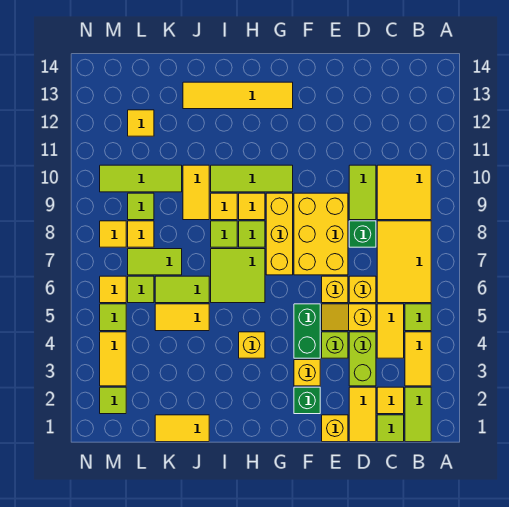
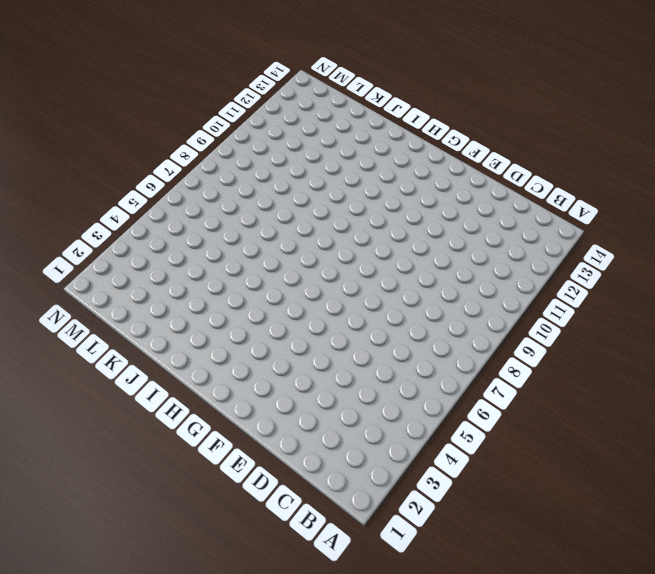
none -> lime tile B1:B2 level 1
none -> yellow tile B3:B4 level 1
none -> lime tile B5 level 1
none -> yellow tile B6:C8 level 1

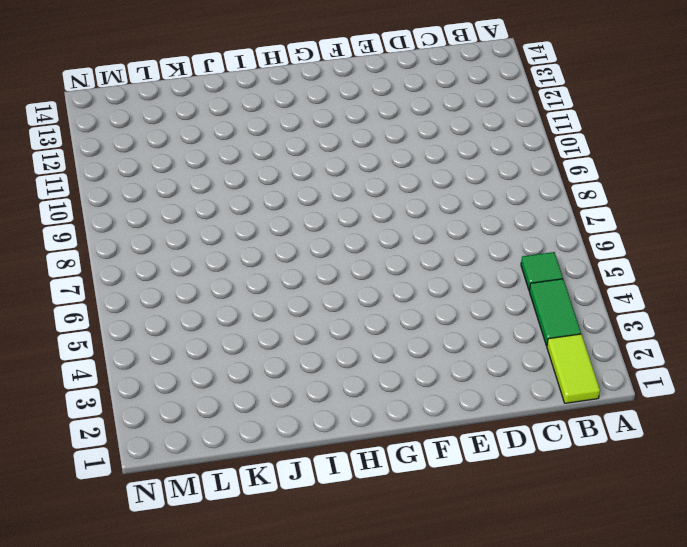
green tile B3:B4 level 1 -> yellow tile B3:B4 level 1
green tile B5 level 1 -> lime tile B5 level 1
none -> yellow tile B6:C8 level 1
none -> yellow tile B9:C10 level 1
none -> lime tile C1 level 1
none -> yellow tile C2 level 1

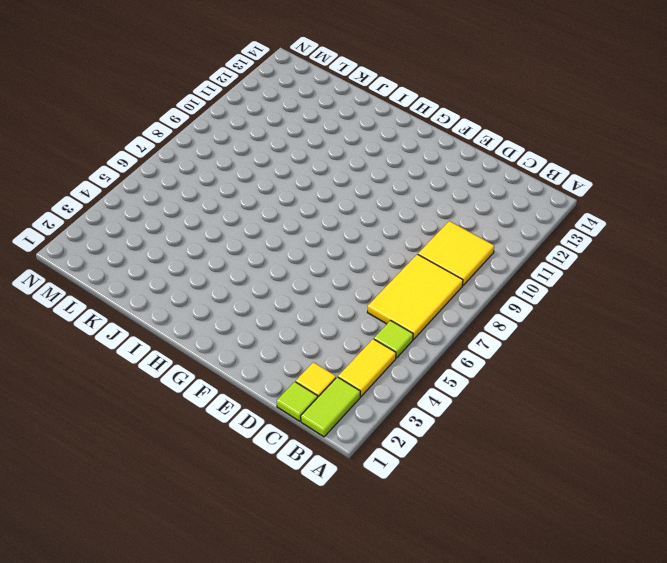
none -> yellow tile C4:C5 level 1
none -> yellow tile D1:D2 level 1
none -> lime brick D3:D4 level 1
none -> yellow slope D5:E5 level 1 top D

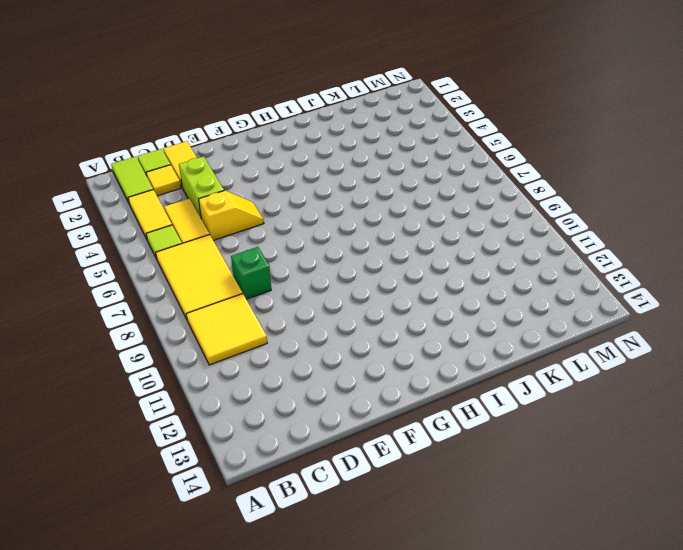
none -> yellow brick D6 level 1
none -> lime tile D9:D10 level 1
none -> yellow brick E1 level 1
none -> lime brick E4 level 1

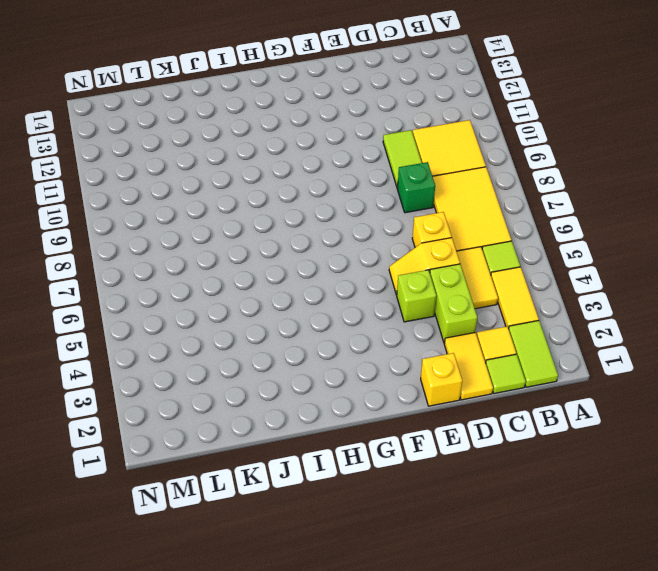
none -> yellow brick E6 level 1
none -> yellow brick E7:F9 level 1
none -> green brick F2 level 1
none -> yellow brick F3 level 1

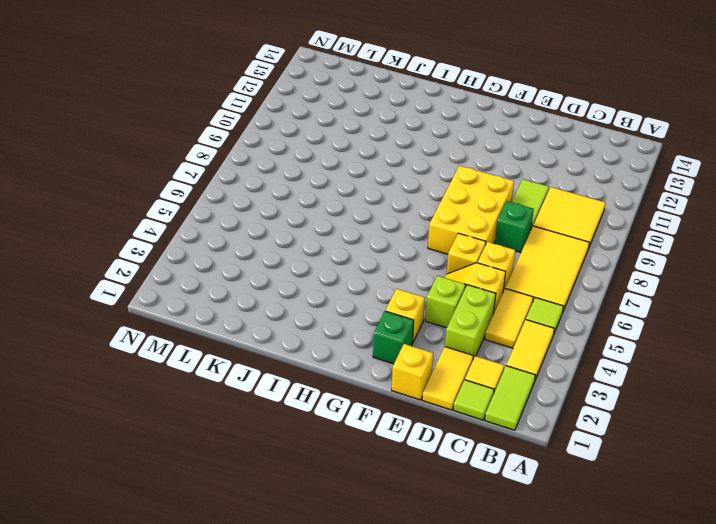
none -> green brick F4:F5 level 1
none -> yellow brick G7:G9 level 1
none -> lime tile G10:I10 level 1
none -> yellow tile G13:J13 level 1

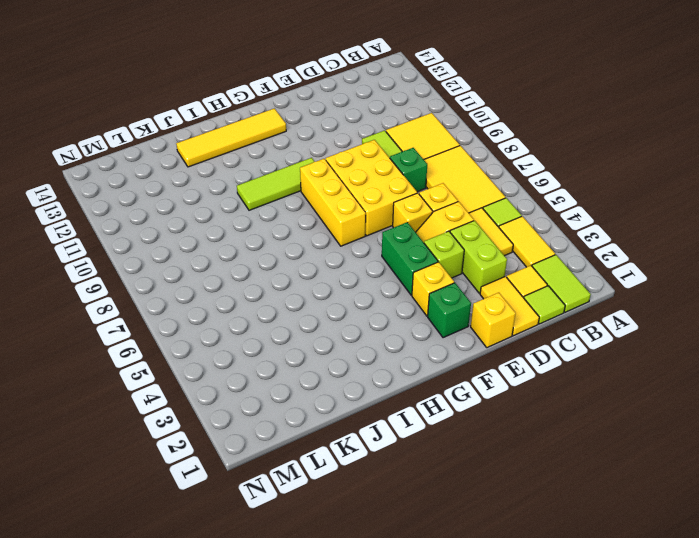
none -> yellow brick H4 level 1
none -> lime tile H6:I7 level 1
none -> lime tile H8 level 1
none -> yellow tile H9 level 1

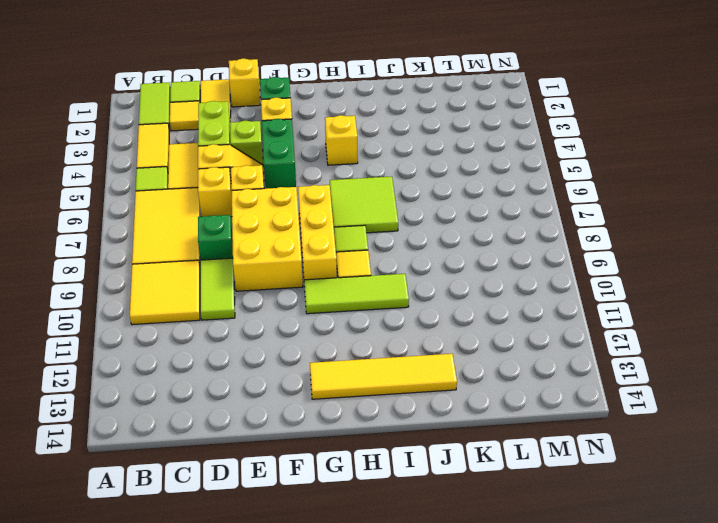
none -> lime tile I8 level 1
none -> yellow tile I9 level 1
none -> yellow tile J1:K1 level 1
none -> yellow tile J5:K5 level 1

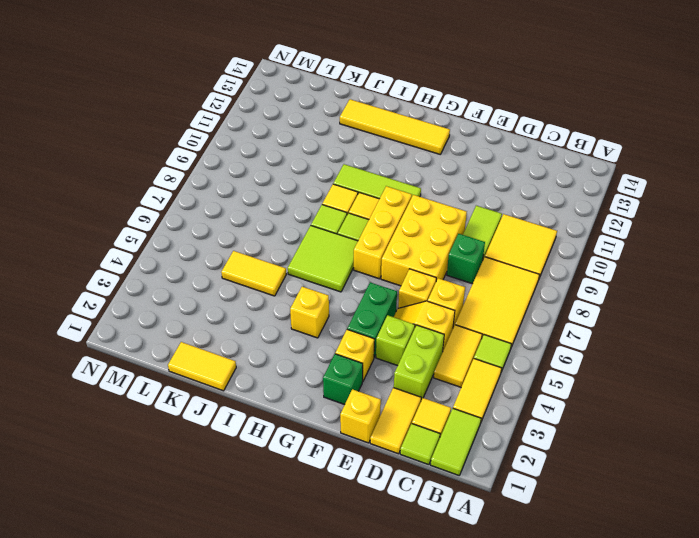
none -> lime tile J6:K6 level 1
none -> yellow tile J9:J10 level 1
none -> lime tile K7:L7 level 1
none -> lime tile K10:M10 level 1

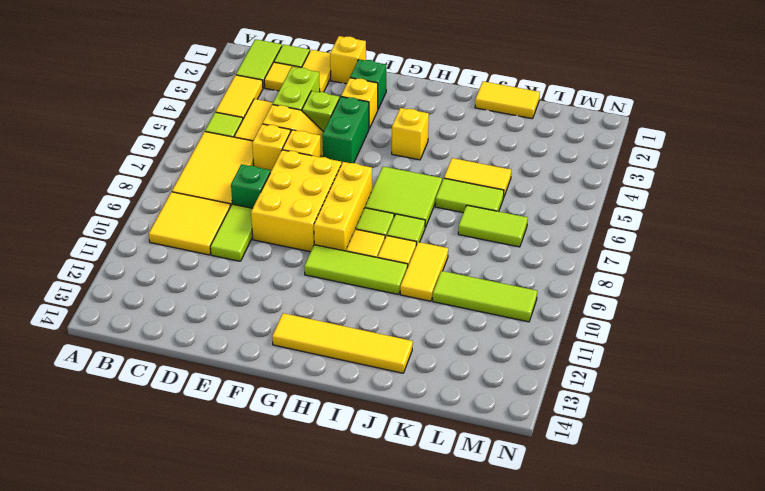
none -> lime tile L6 level 1
none -> yellow tile L8 level 1
none -> lime tile L9 level 1
none -> yellow tile L12 level 1

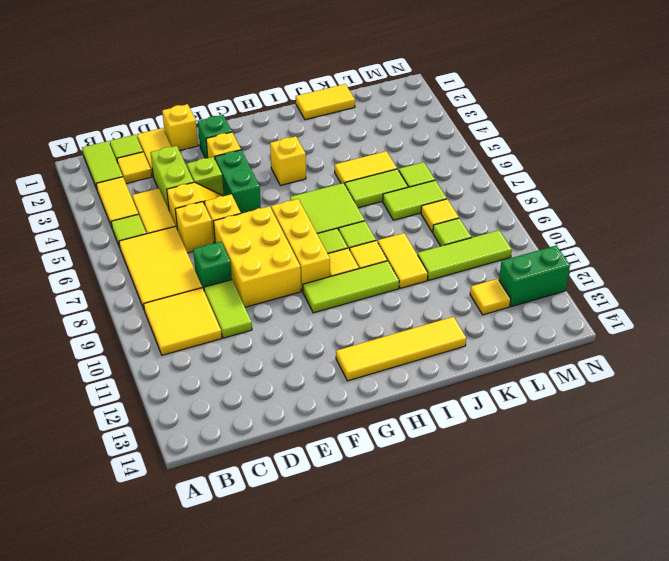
green brick M12:N12 level 1 -> none
none -> lime tile M2 level 1
none -> yellow tile M3:M4 level 1
none -> lime tile M5 level 1
none -> yellow tile M6 level 1

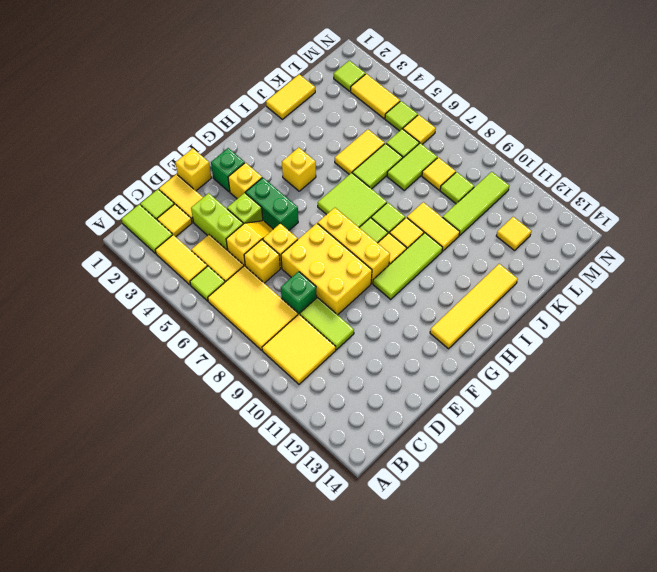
none -> yellow tile M8 level 1

